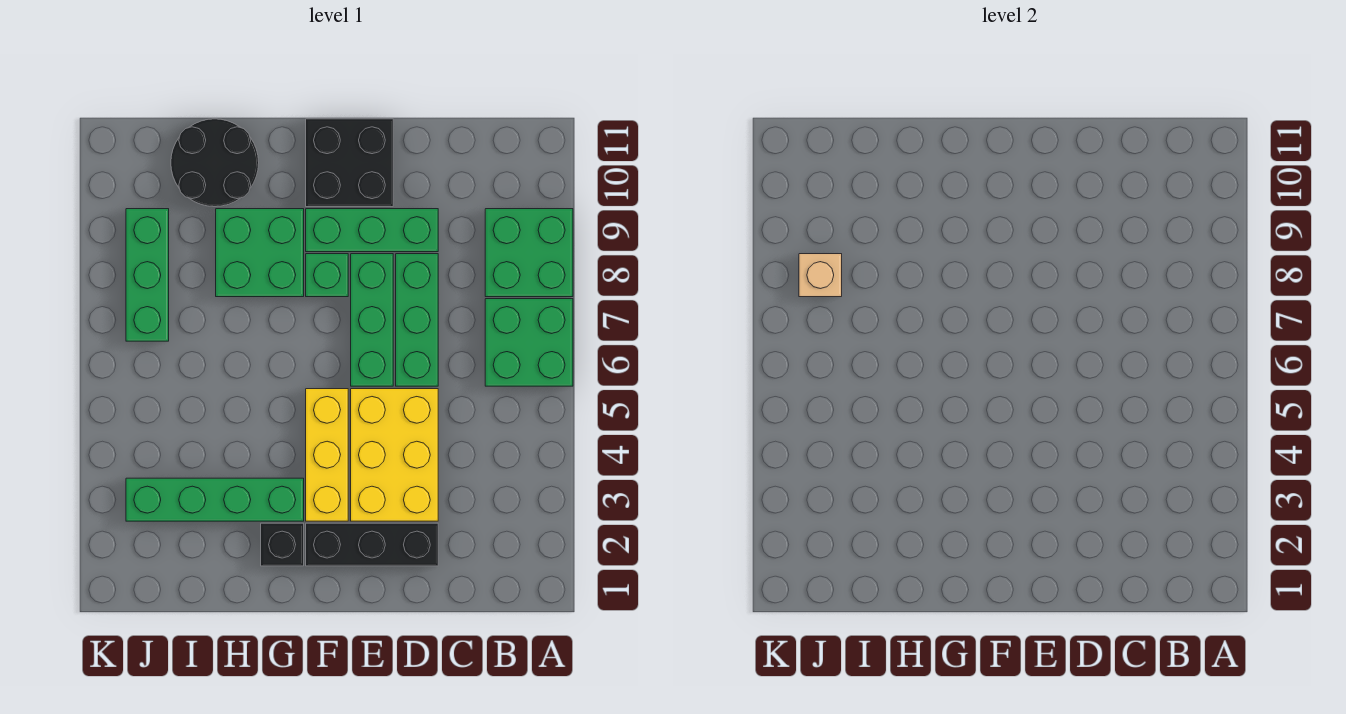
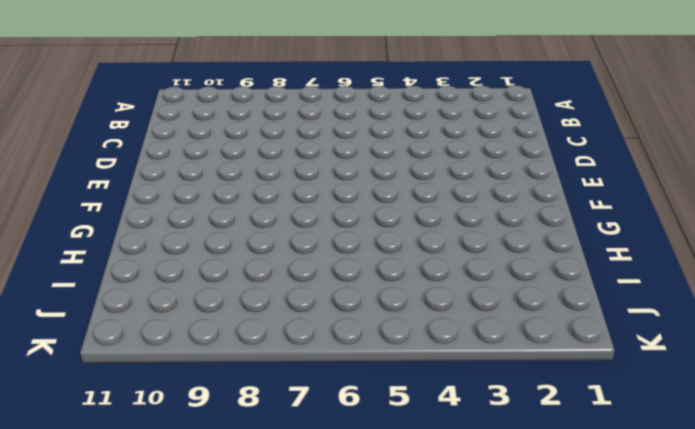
none -> green brick A6:B7 level 1
none -> green brick A8:B9 level 1
none -> black brick D2:F2 level 1

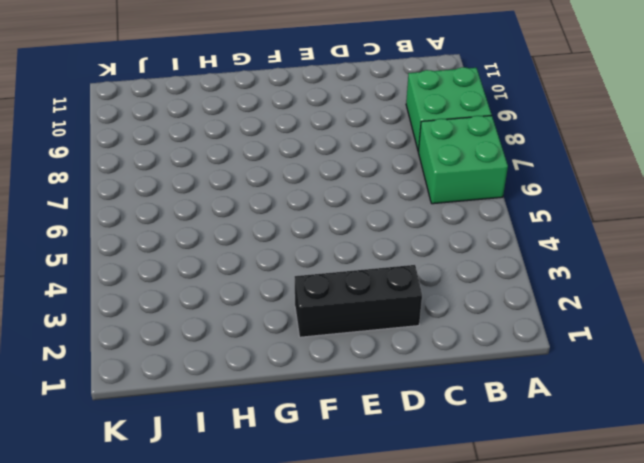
none -> yellow brick D3:E5 level 1
none -> green brick D6:D8 level 1
none -> green brick D9:F9 level 1

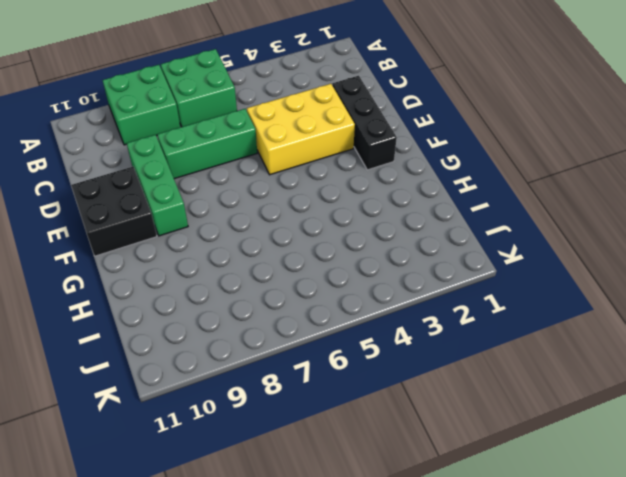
none -> green brick E6:E8 level 1
none -> yellow brick F3:F5 level 1
none -> green brick F8 level 1

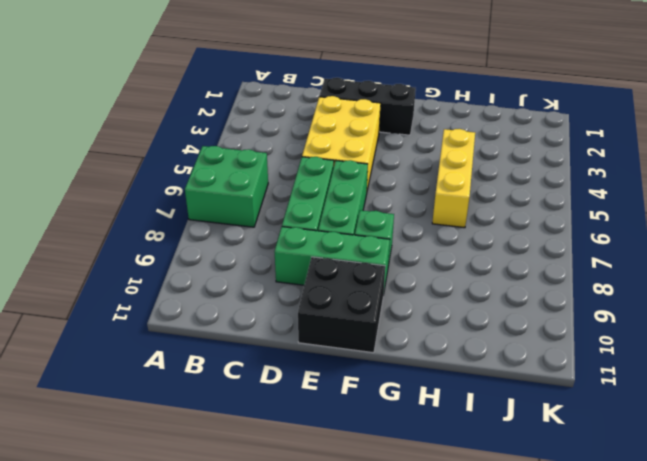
yellow brick H4:H6 level 1 -> yellow brick F3:F5 level 1
none -> green brick A8:B9 level 1
none -> black brick G2 level 1
none -> green brick G3:J3 level 1

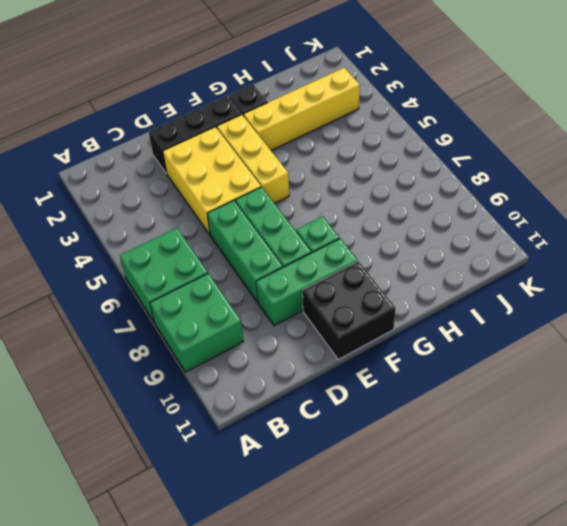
yellow brick G3:J3 level 1 -> green brick G3:J3 level 1
none -> green brick G8:H9 level 1
none -> black round brick H10:I11 level 1
none -> green brick J7:J9 level 1

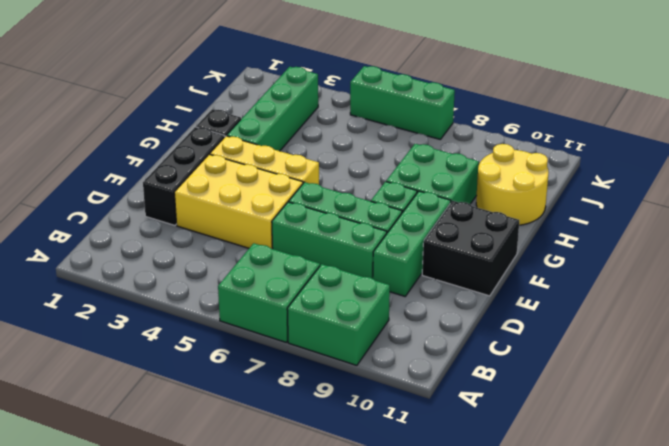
yellow round brick H10:I11 level 1 -> black round brick H10:I11 level 1
green brick K5:K7 level 1 -> green brick J7:J9 level 1
none -> tan brick J8 level 2

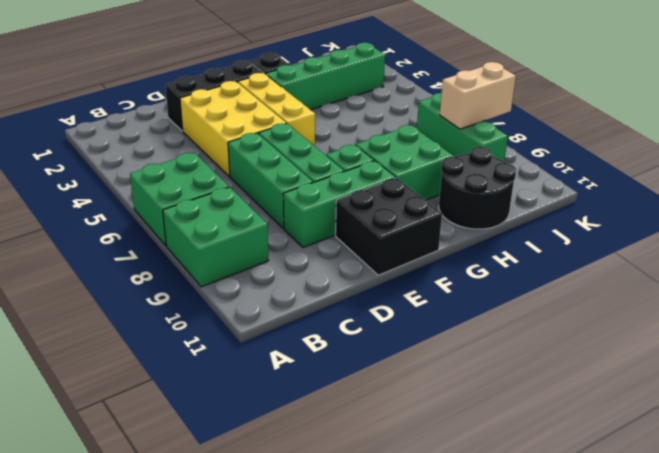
tan brick J8:K8 level 2 -> tan brick J8 level 2

